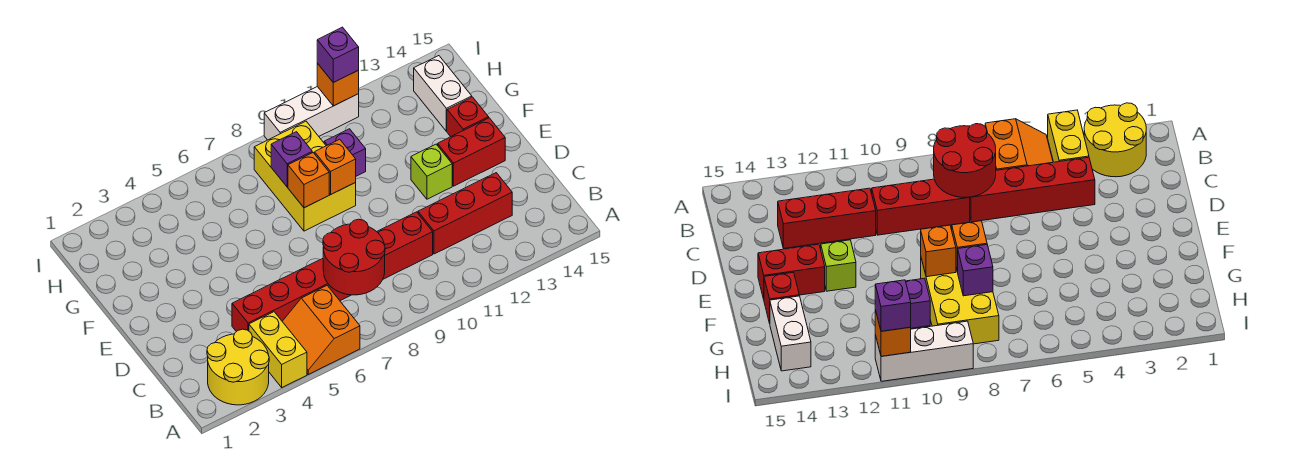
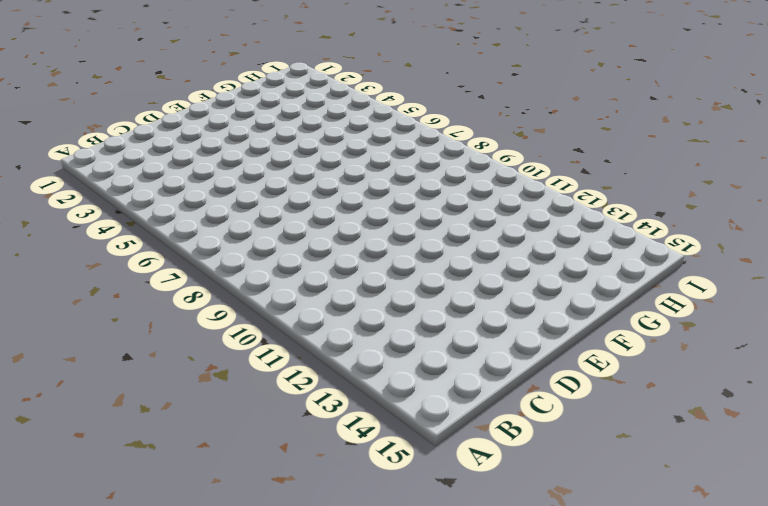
none -> yellow round brick A2:B3 level 1
none -> yellow brick A4:B4 level 1
none -> orange slope A5:B6 level 1 top 6

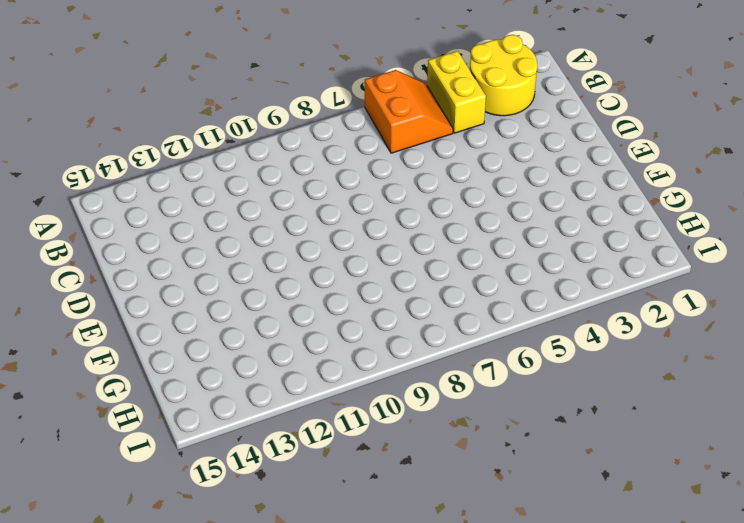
none -> red brick C4:C7 level 1
none -> red brick C8:C10 level 1
none -> red brick C11:C13 level 1

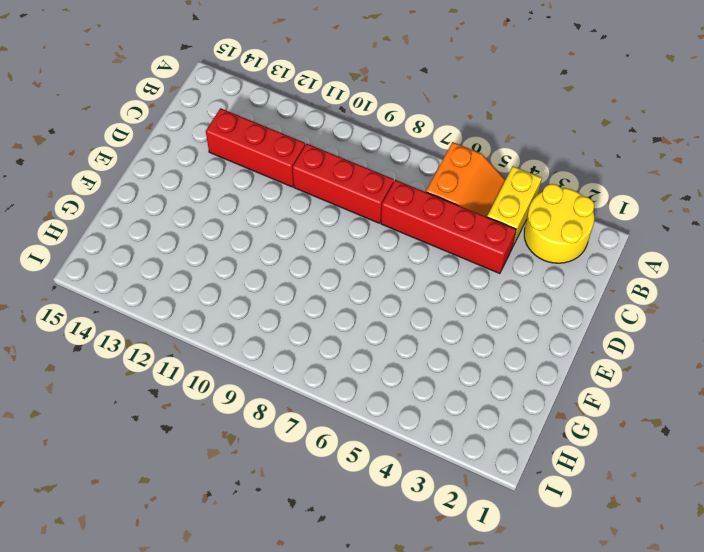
none -> lime brick E12 level 1
none -> red brick E13:E14 level 1
none -> yellow brick F8:H9 level 1

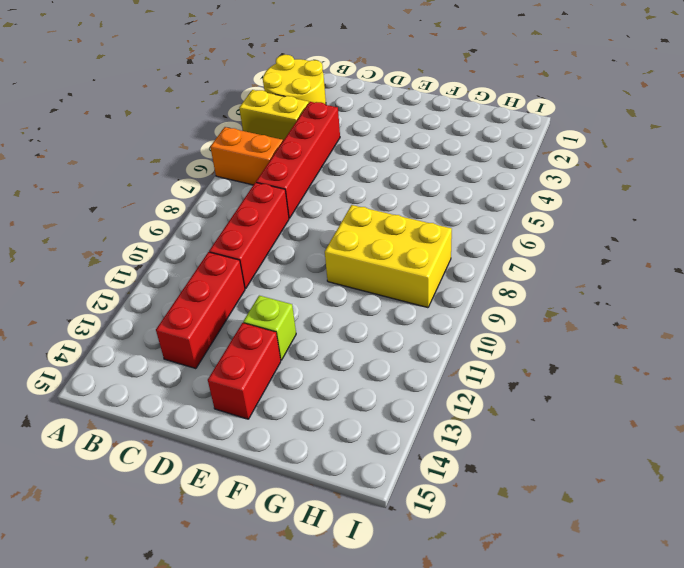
none -> red brick F14 level 1
none -> purple brick G10 level 1
none -> white brick G14:H14 level 1

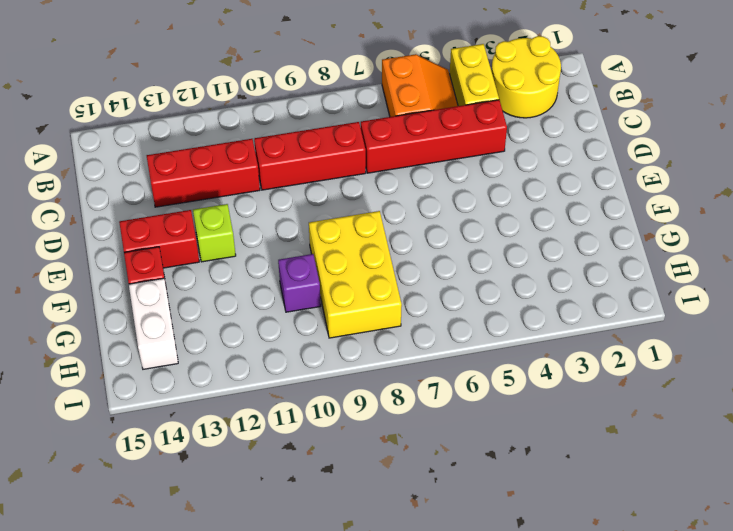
none -> white brick I9:I11 level 1
none -> red round brick B7:C8 level 2
none -> orange brick F8 level 2

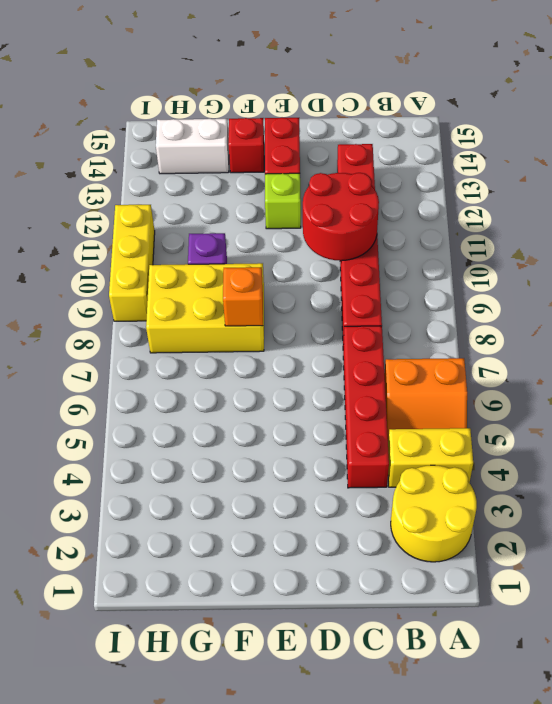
red round brick C10:D11 level 2 -> red round brick B7:C8 level 2
yellow brick I9:I11 level 1 -> white brick I9:I11 level 1
none -> orange brick F9 level 2
none -> purple brick G8 level 2
none -> orange brick I11 level 2

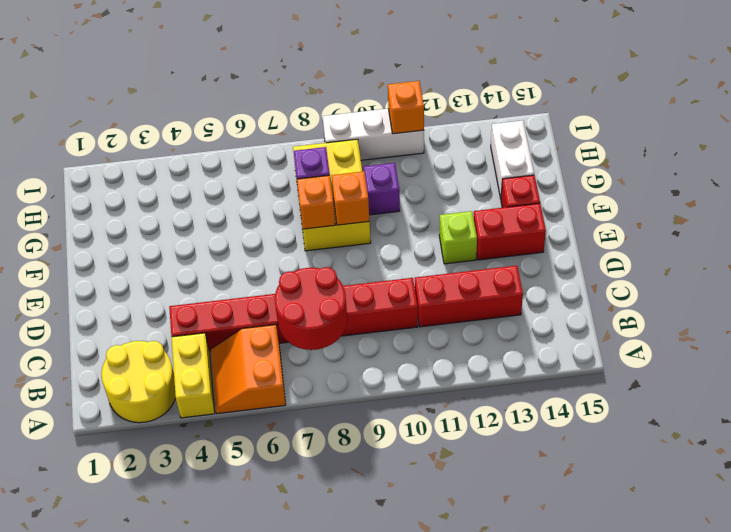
none -> purple brick I11 level 3

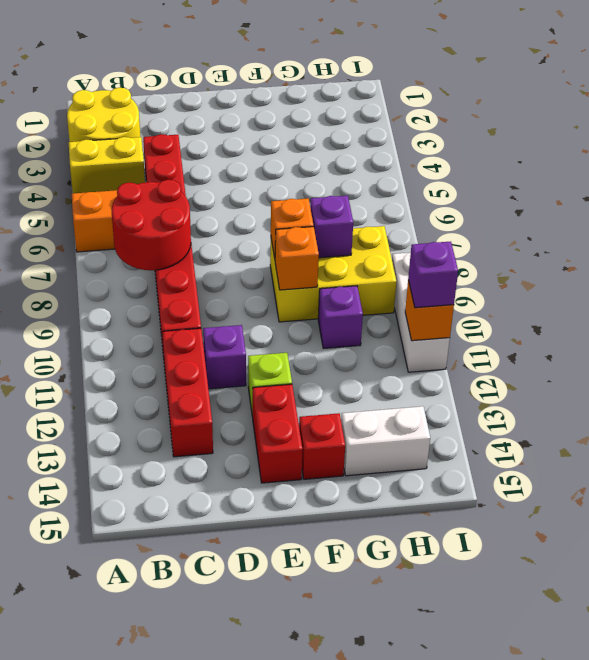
purple brick D11 level 1 -> none

